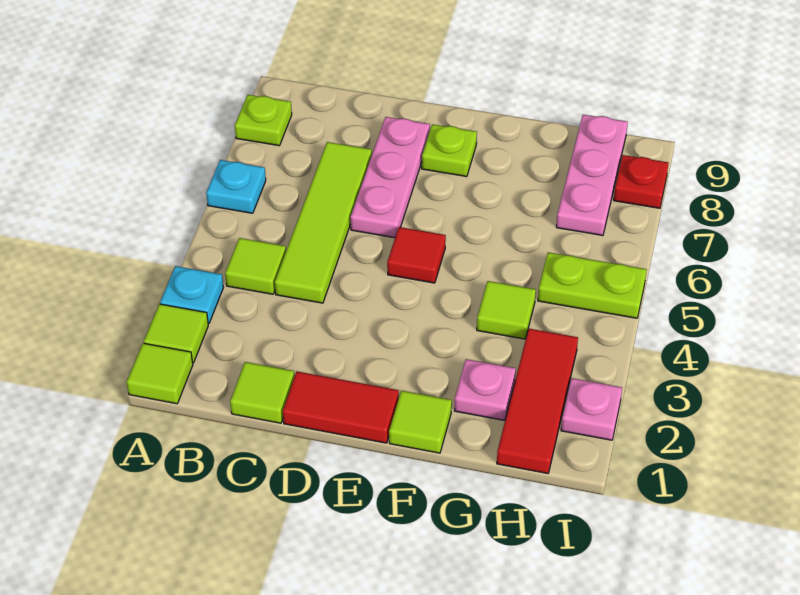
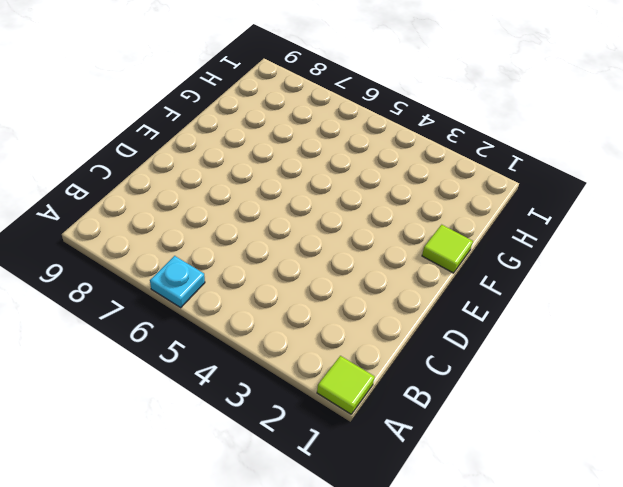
none -> lime tile A2 level 1
none -> cyan plate A3 level 1
none -> lime plate A8 level 1

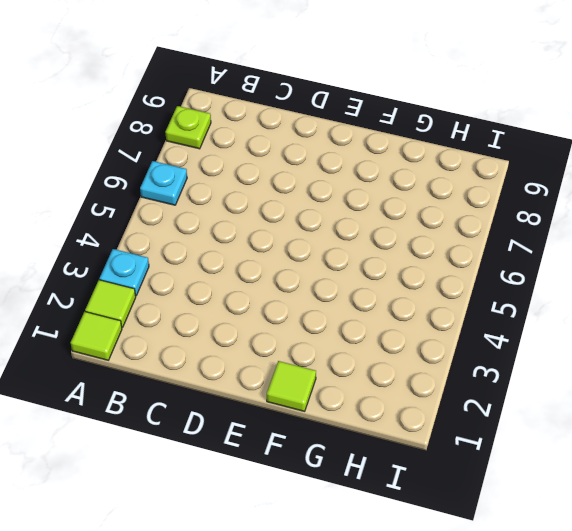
none -> lime tile B4 level 1
none -> lime tile C1 level 1
none -> lime tile C4:C7 level 1

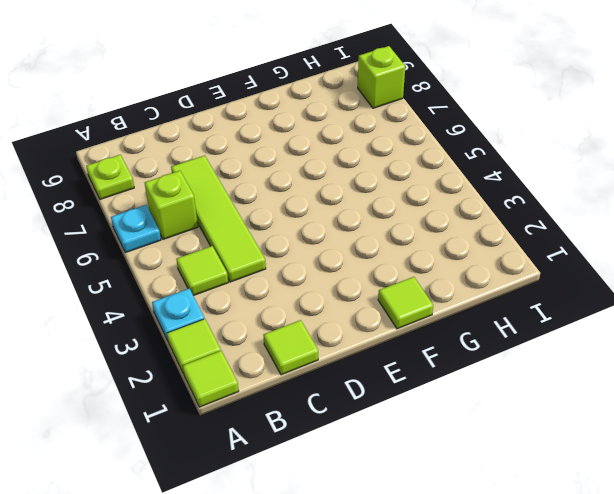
lime brick B6 level 1 -> none
lime brick I8 level 1 -> red plate I8 level 1
none -> red tile D1:E1 level 1
none -> pink plate D6:D8 level 1
none -> red tile E5 level 1

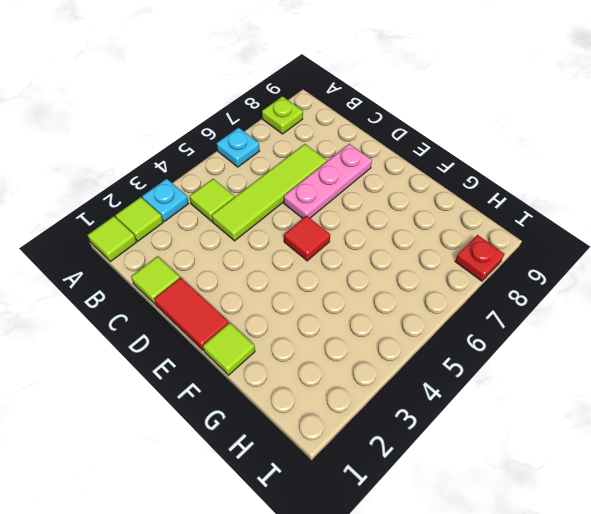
none -> lime plate E8 level 1
none -> pink plate G2 level 1
none -> lime tile G4 level 1

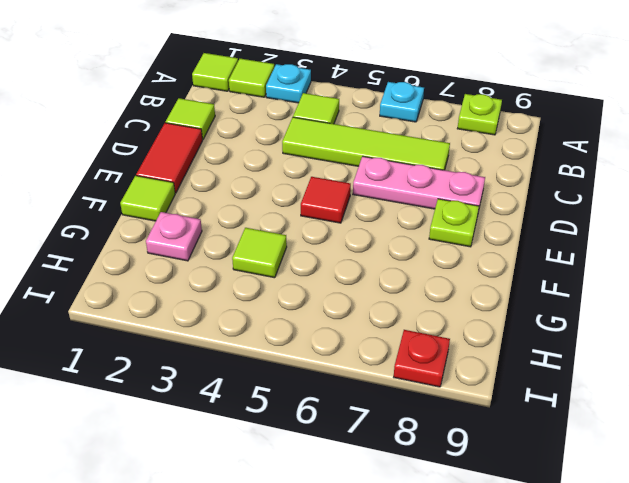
none -> red tile H1:H3 level 1
none -> lime plate H5:I5 level 1
none -> pink plate H7:H9 level 1

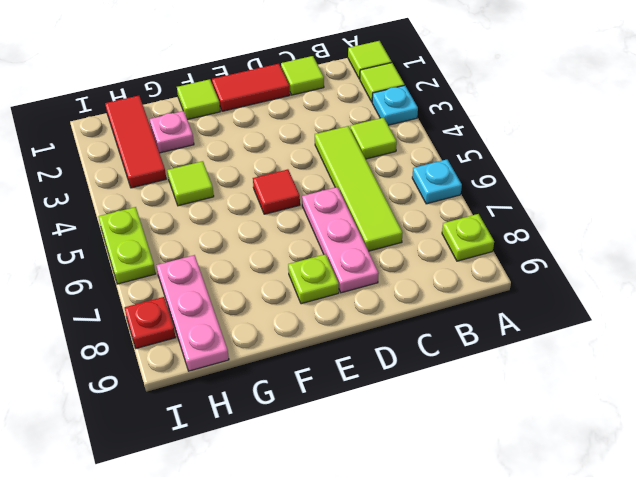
lime plate I5:I6 level 1 -> lime plate H5:I5 level 1
none -> pink plate I2 level 1

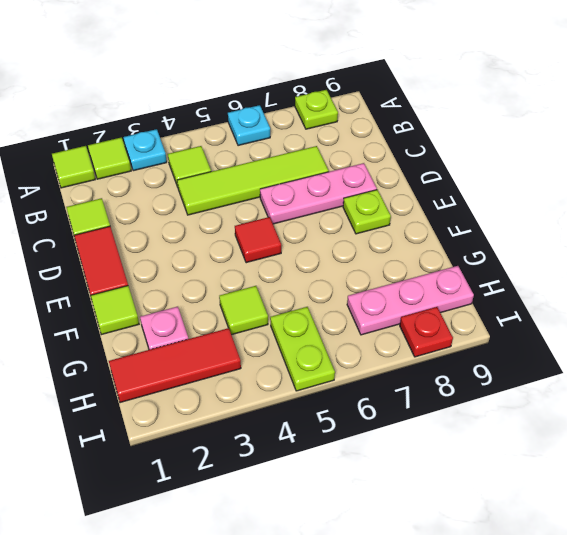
none -> pink plate I2 level 1

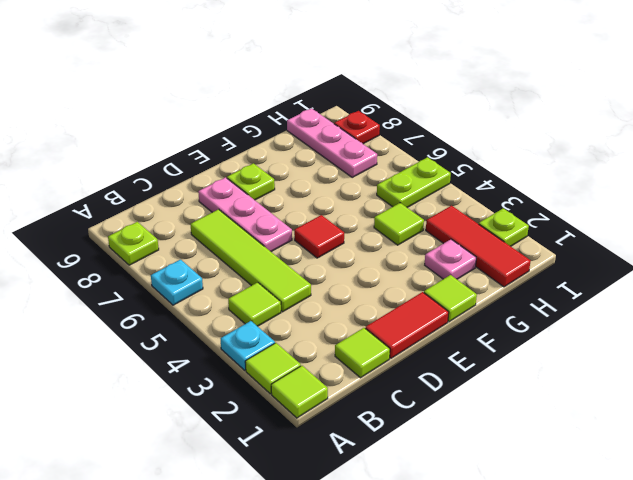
lime plate I2 level 1 -> pink plate I2 level 1

